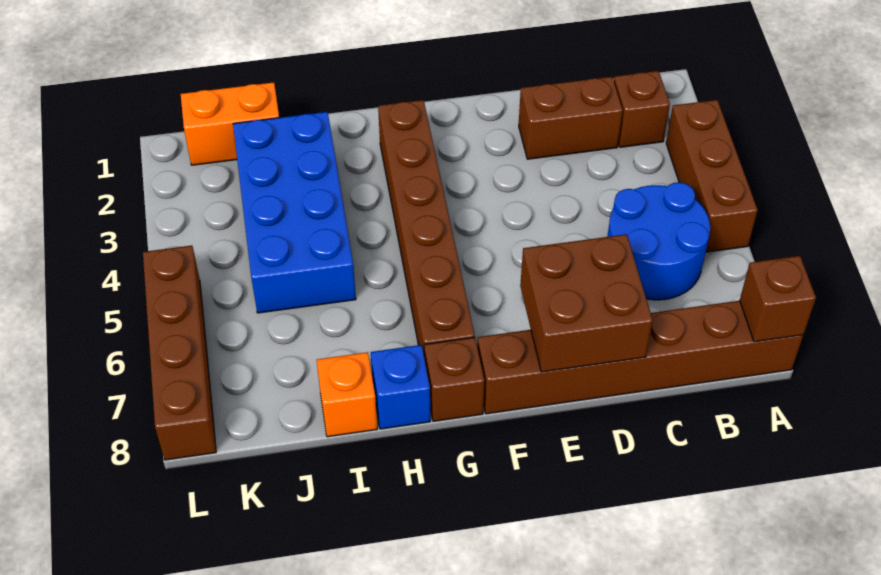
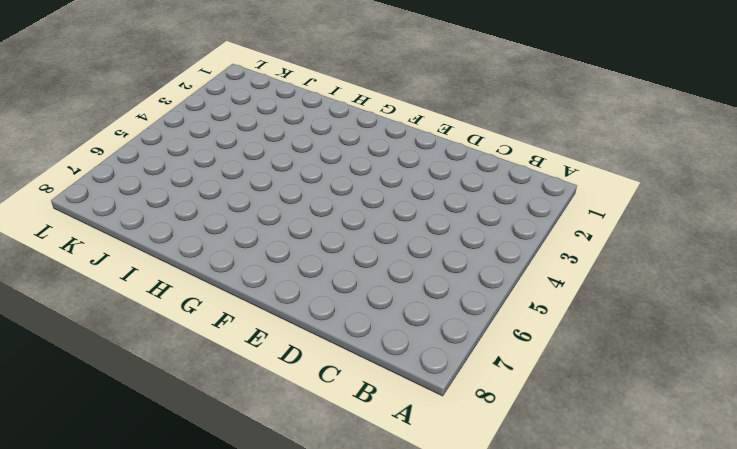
none -> brown brick A3:A5 level 1
none -> brown brick A8:F8 level 1
none -> brown brick B2 level 1

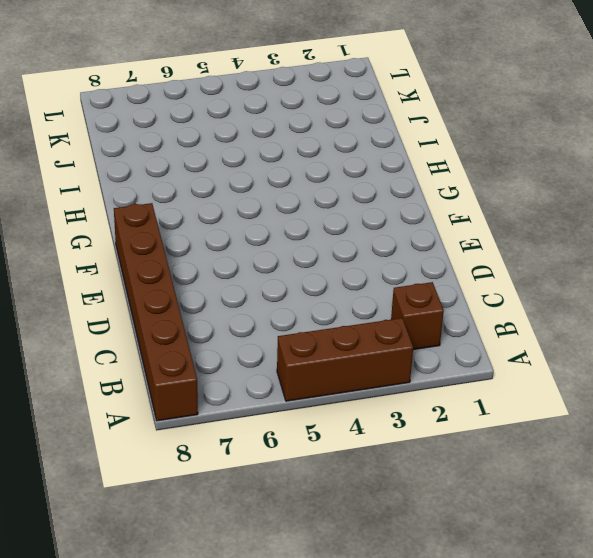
none -> blue round brick B5:C6 level 1
none -> brown brick C2:D2 level 1
none -> brown brick G2:G7 level 1

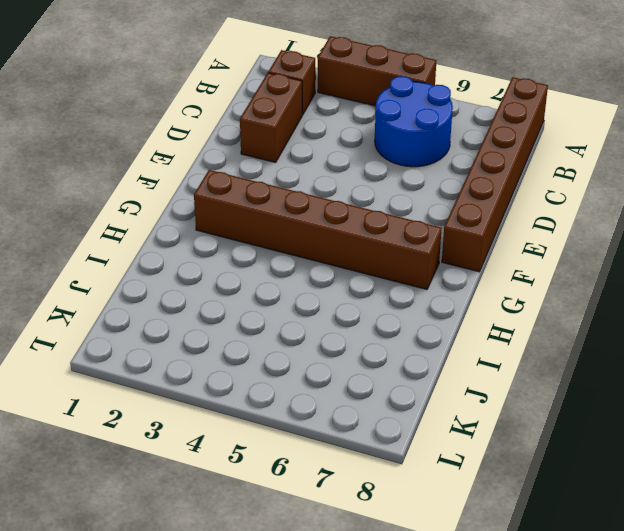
none -> brown brick G8 level 1
none -> blue brick H8 level 1
none -> blue brick I2:J5 level 1

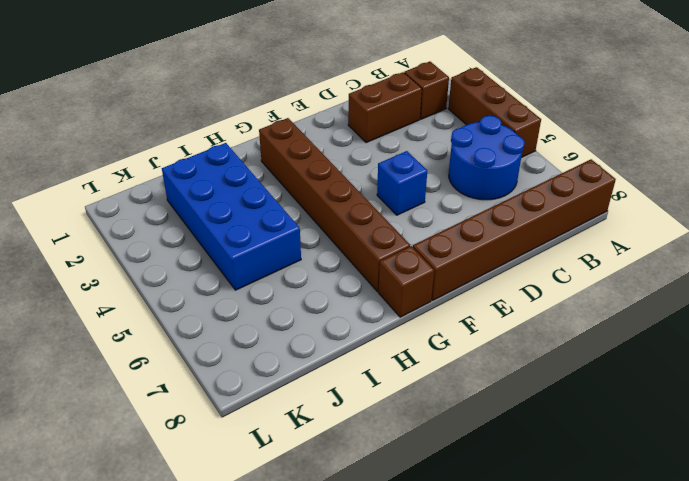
blue brick E5 level 1 -> blue brick H8 level 1
none -> orange brick I8 level 1
none -> orange brick J1:K1 level 1
none -> brown brick L5:L8 level 1

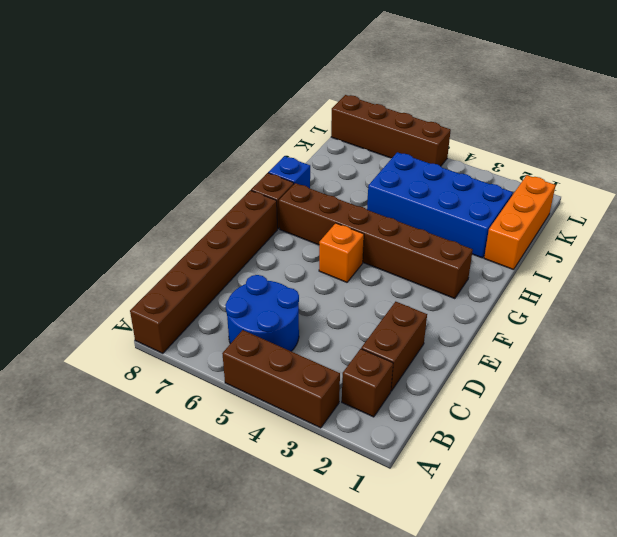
orange brick F5 level 1 -> orange brick I8 level 1
orange brick I1:K1 level 1 -> orange brick J1:K1 level 1
none -> brown brick A8 level 2
none -> brown brick D7:E8 level 2

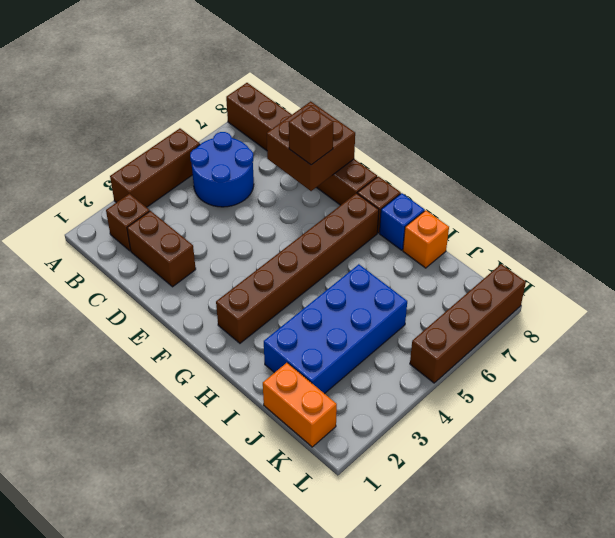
brown brick E7 level 3 -> brown brick A8 level 2

